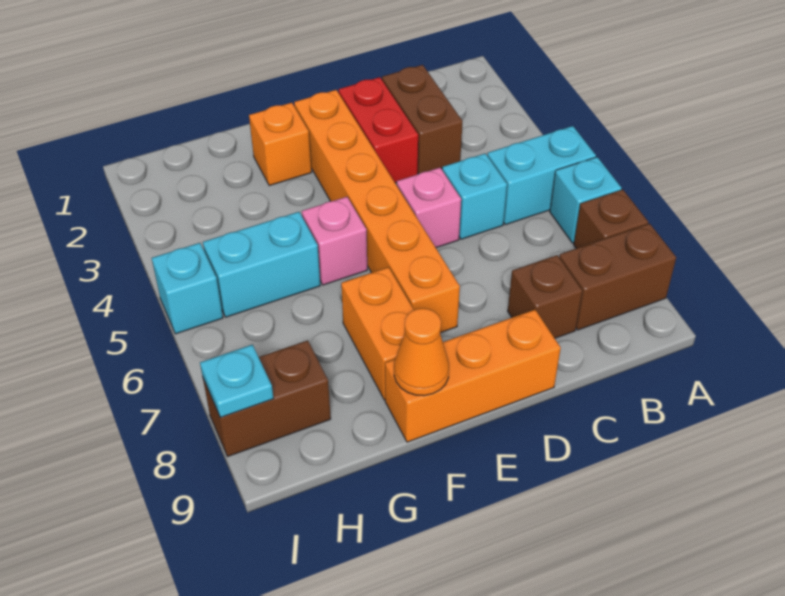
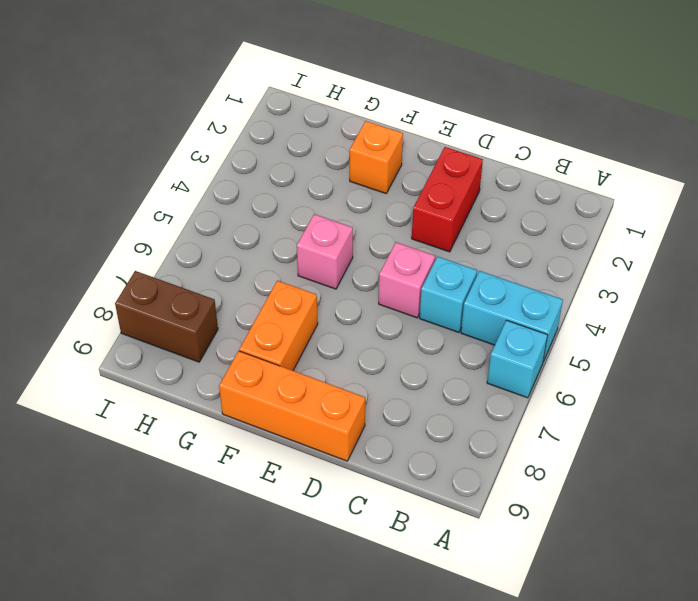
none -> brown brick A7 level 1
none -> brown brick A8:B8 level 1
none -> brown brick C2:C3 level 1

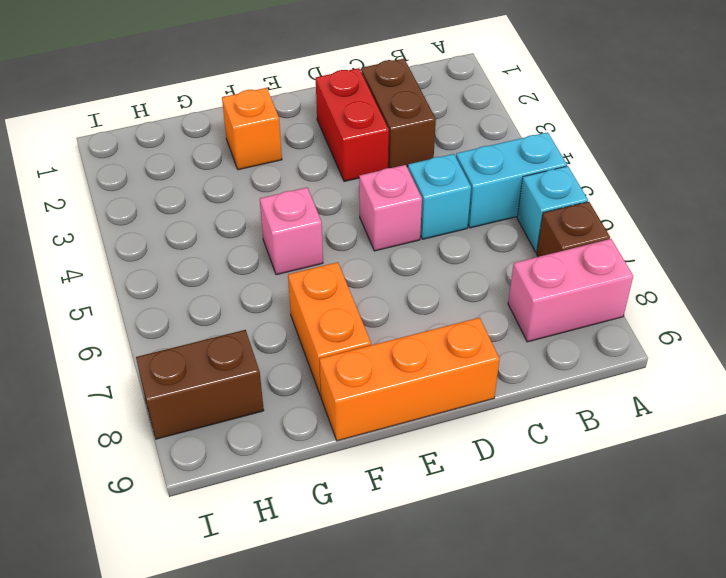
pink brick A8:B8 level 1 -> brown brick A8:B8 level 1
none -> brown brick C8 level 1
none -> orange brick E2:E7 level 1
none -> cyan brick G5:H5 level 1

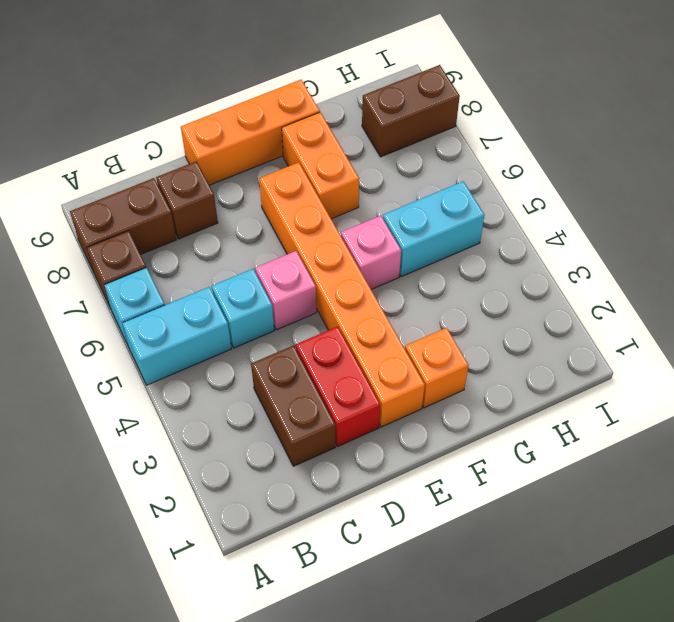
none -> cyan brick I5 level 1
none -> orange cone F9 level 2
none -> cyan plate I8 level 2

